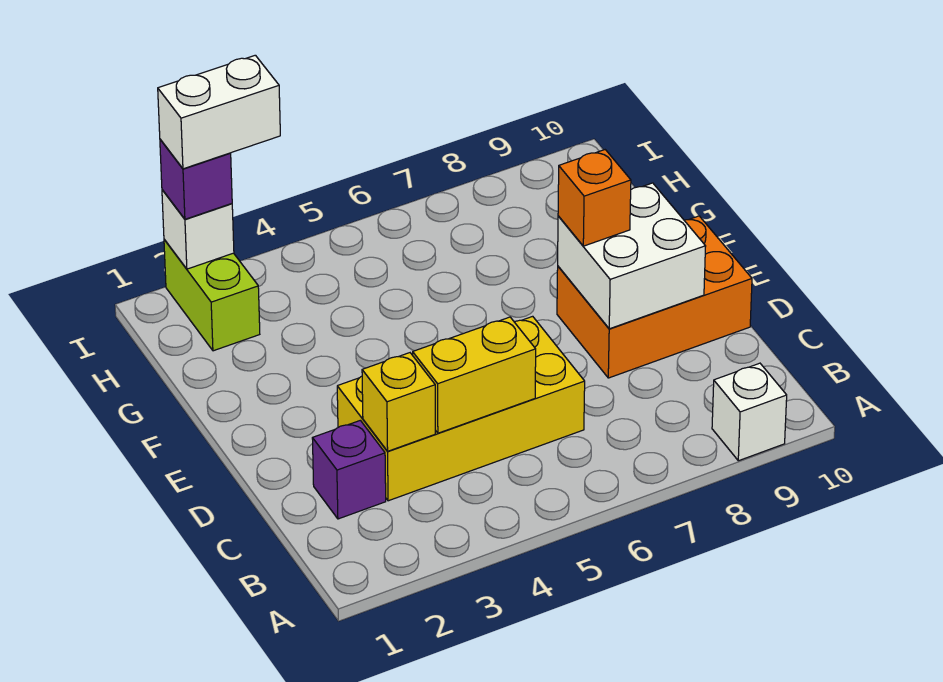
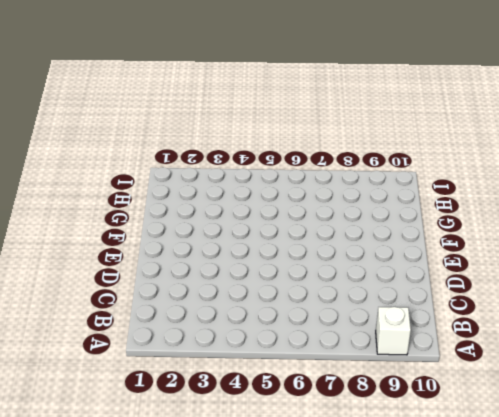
none -> purple brick C2 level 1
none -> yellow brick C3:D6 level 1
none -> orange brick D8:E10 level 1

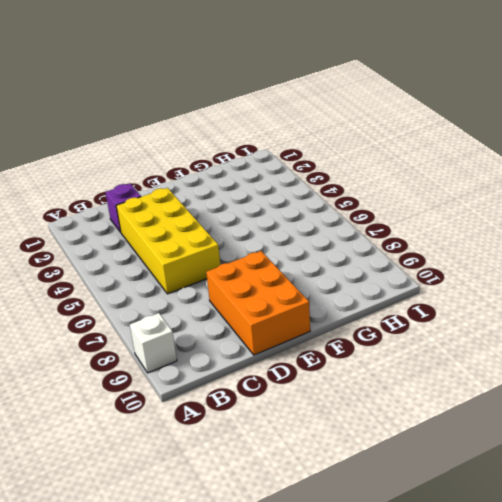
none -> lime brick H2:I2 level 1
none -> yellow brick C3 level 2
none -> yellow brick C4:C5 level 2

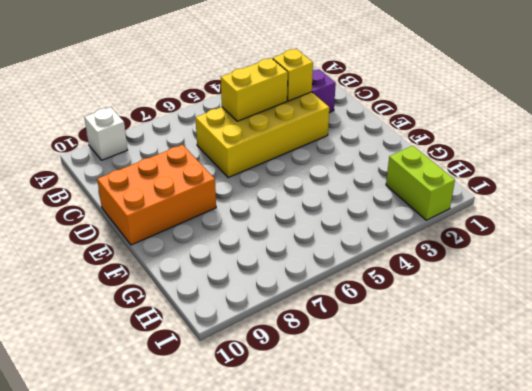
none -> white brick D8:E9 level 2
none -> white brick I2 level 2
none -> orange brick E8 level 3

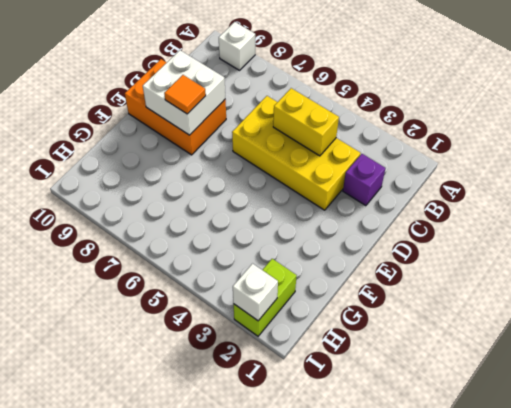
orange tile E8 level 3 -> orange brick E8 level 3
none -> yellow brick C3 level 2
none -> purple brick I2 level 3
none -> white brick I2:I3 level 4

